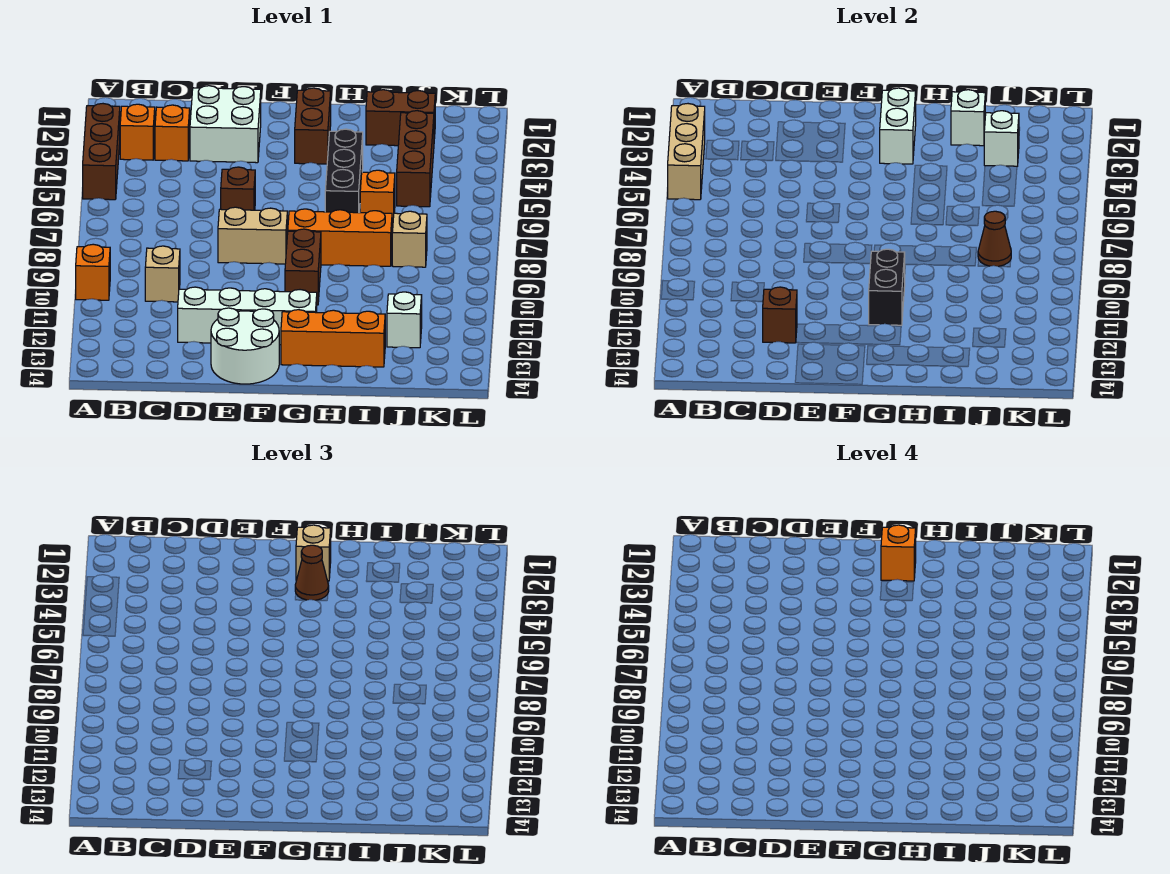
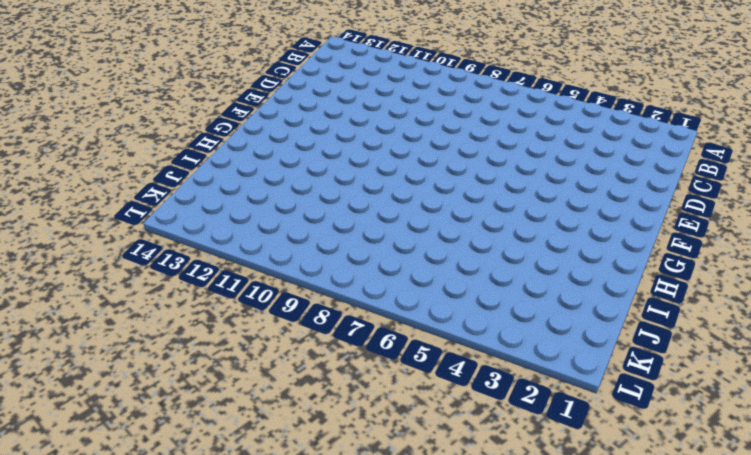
none -> brown brick A3:A5 level 1
none -> orange brick A10 level 1
none -> orange brick B3 level 1
none -> orange brick C3 level 1

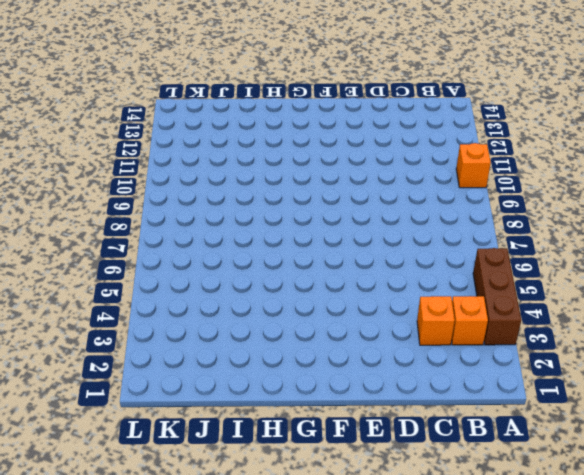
none -> tan brick C10 level 1
none -> white brick D2:E3 level 1
none -> white brick D12:G12 level 1
none -> brown brick E6 level 1

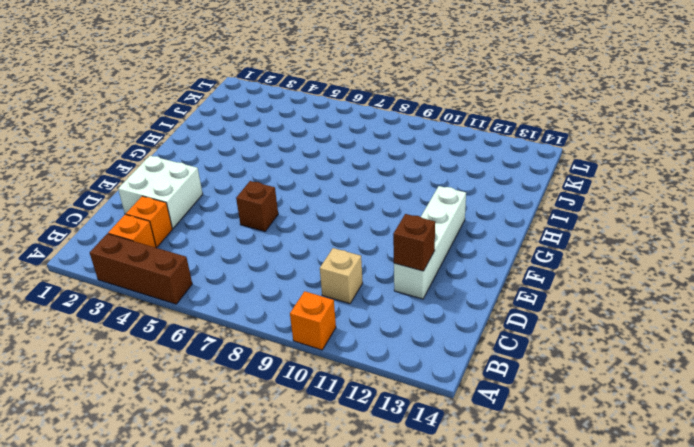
none -> tan brick E8:F8 level 1
none -> white round brick E13:F14 level 1
none -> brown brick G2:G3 level 1
none -> orange brick G8:I8 level 1

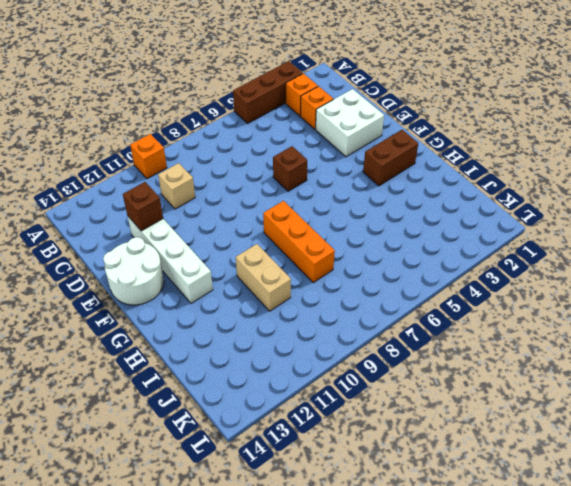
tan brick H10:I10 level 1 -> tan brick E8:F8 level 1
none -> brown brick G9:G10 level 1
none -> orange brick G13:I13 level 1
none -> black brick H4:H6 level 1
none -> brown brick I2:J2 level 1

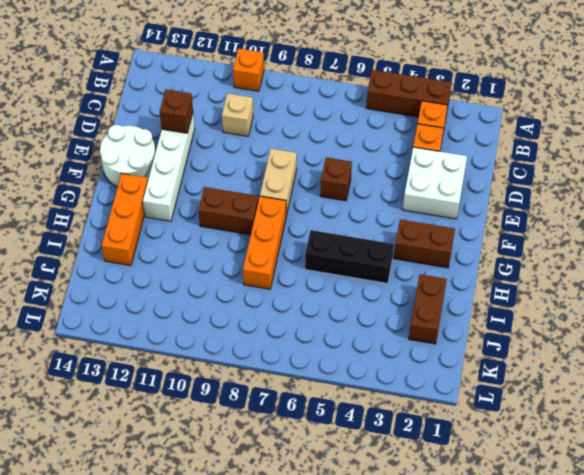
none -> orange brick I6 level 1
none -> brown brick J3:J5 level 1
none -> tan brick J8 level 1
none -> white brick J12 level 1

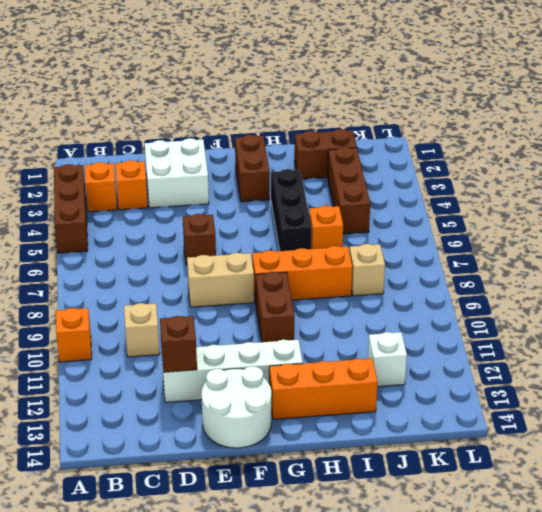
none -> tan brick A3:A5 level 2
none -> white brick G2:G3 level 2
none -> black brick G10:G11 level 2
none -> white brick I2 level 2

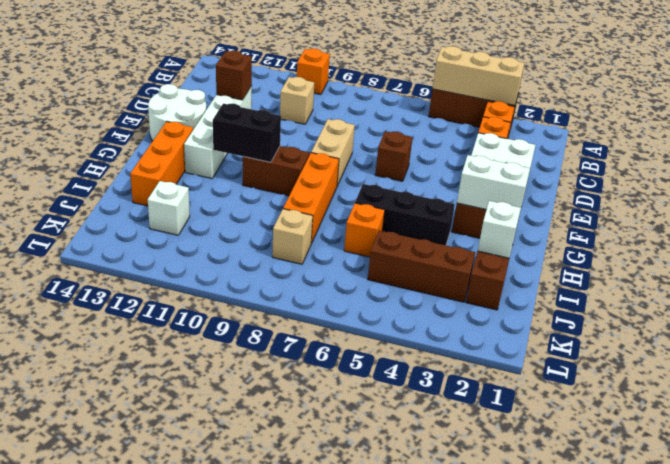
none -> white brick J3 level 2
none -> brown cone J8 level 2
none -> tan brick G2 level 3
none -> brown cone G3 level 3

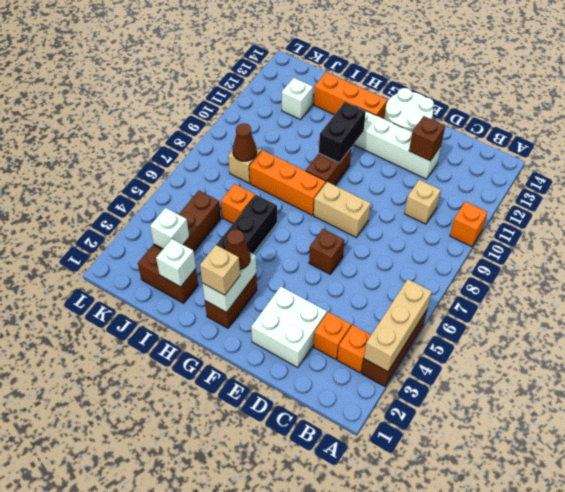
none -> orange brick G2 level 4

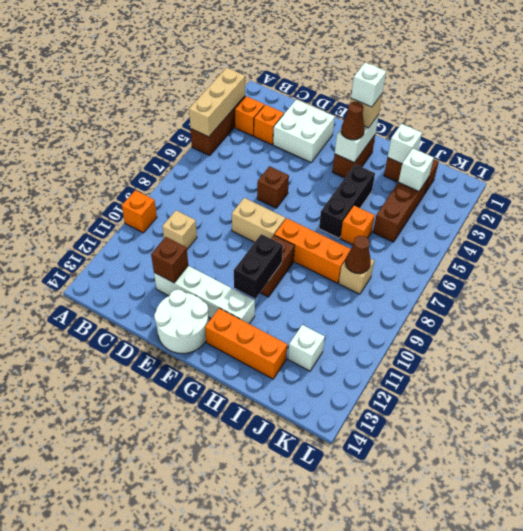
white brick G2 level 4 -> orange brick G2 level 4

